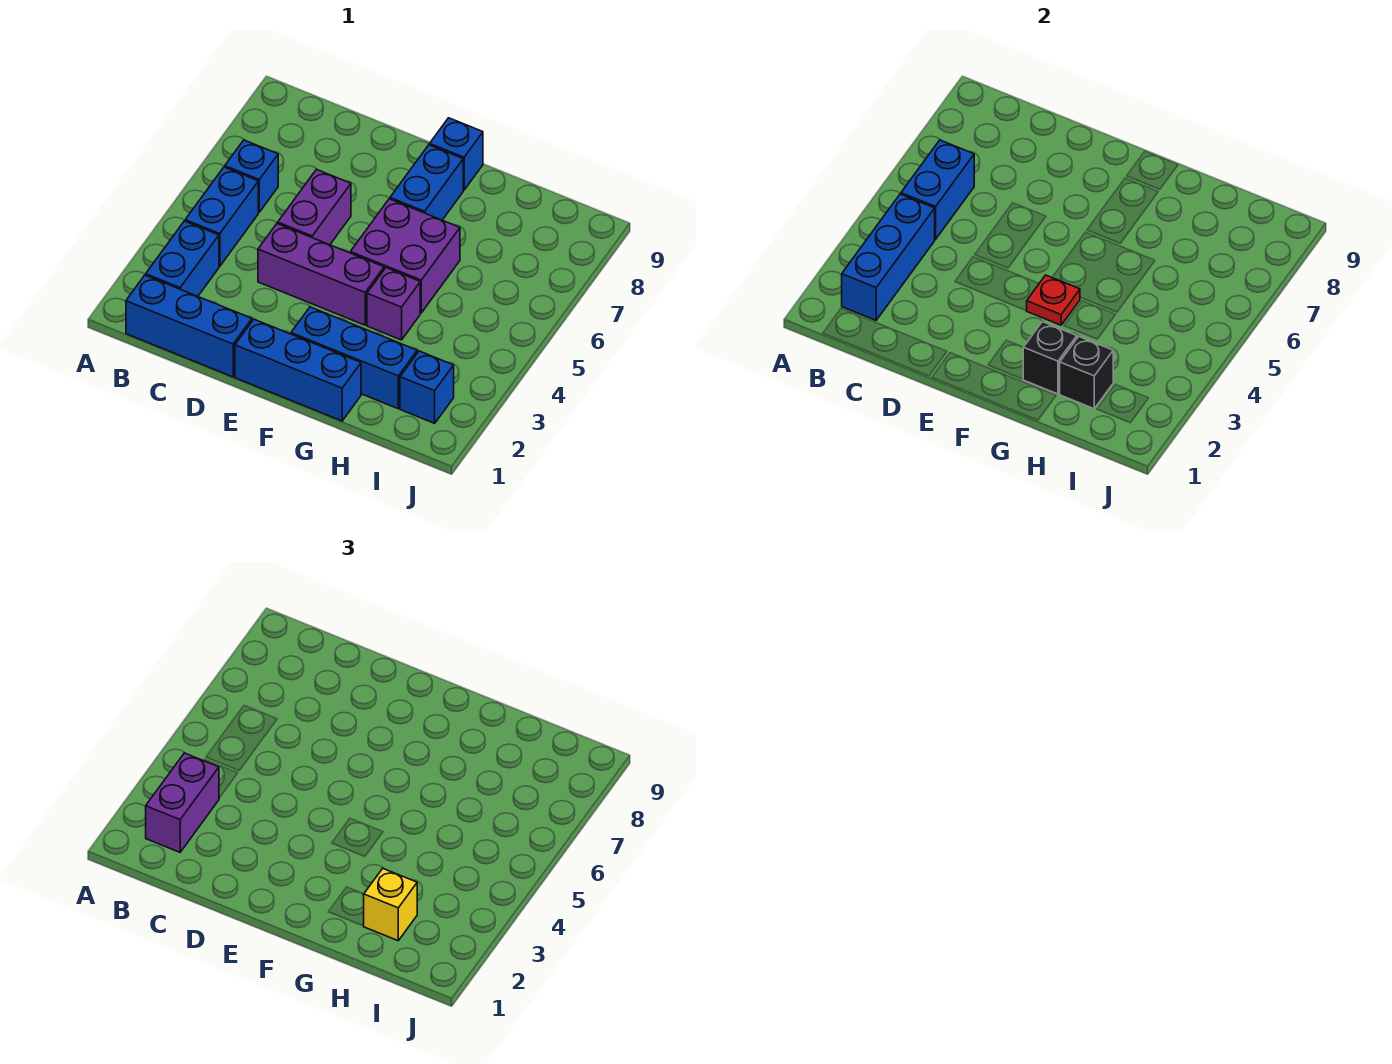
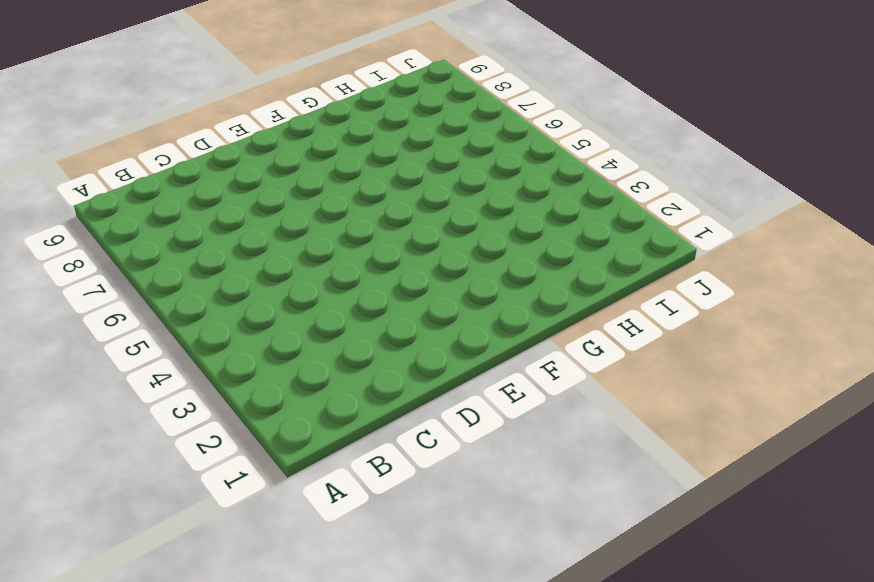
none -> blue brick B1:D1 level 1
none -> blue brick B2:B3 level 1
none -> blue brick B4:B5 level 1

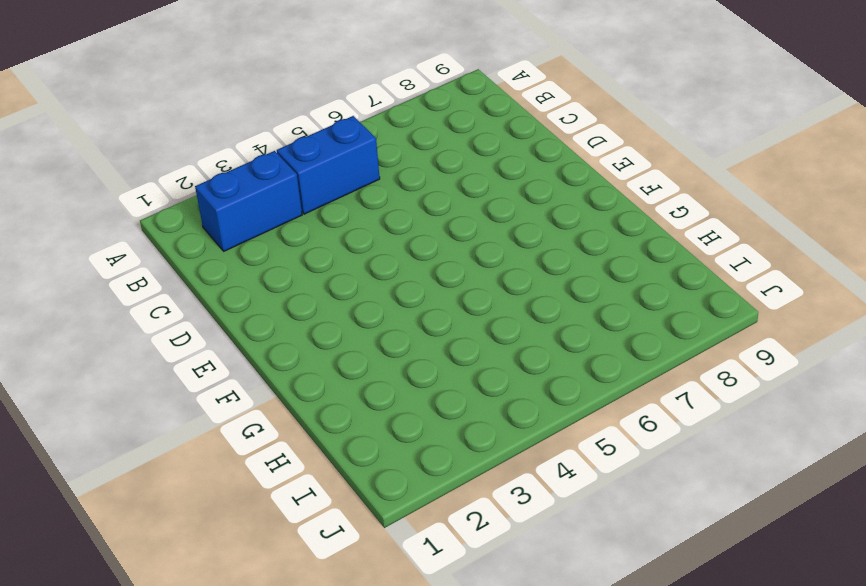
none -> blue brick B1:D1 level 1
none -> blue brick B6 level 1
none -> purple brick D4:F4 level 1

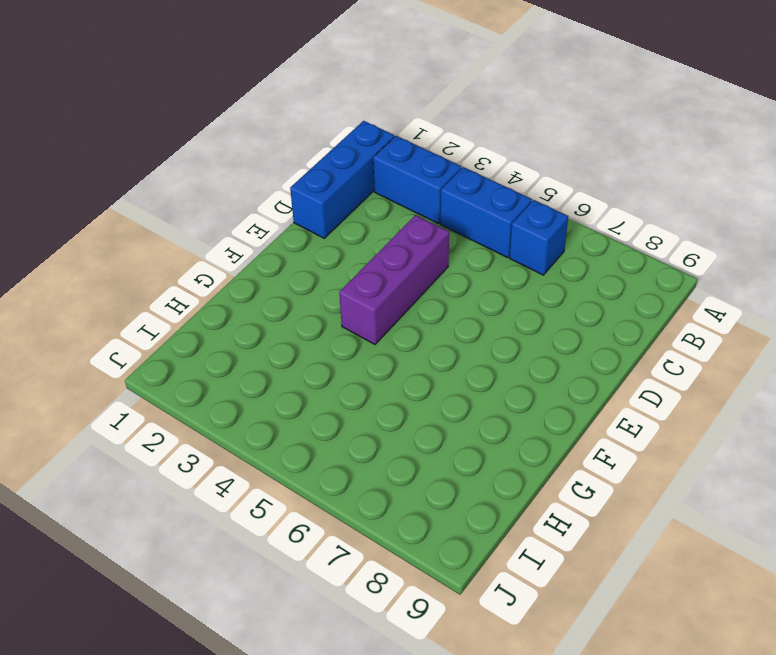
none -> purple brick D5:D6 level 1
none -> blue brick E1:G1 level 1
none -> blue brick F2:H2 level 1

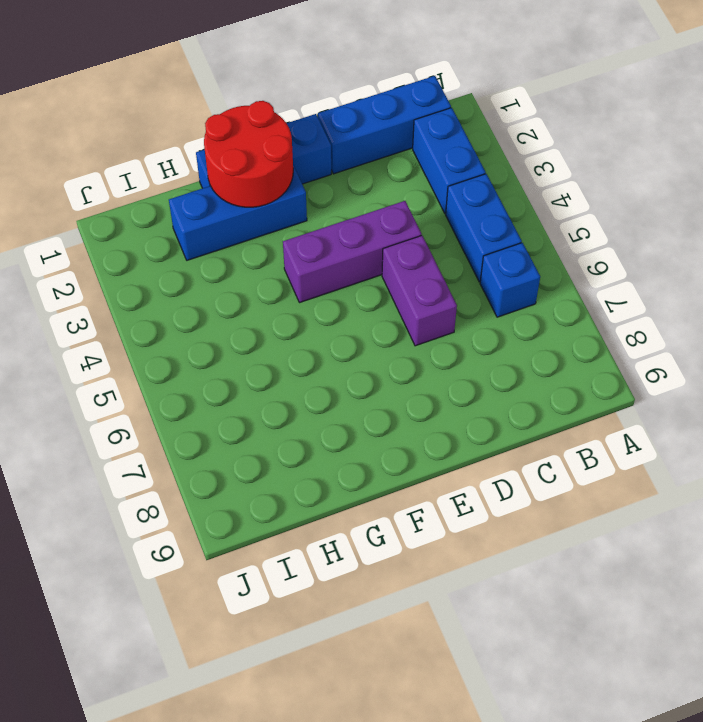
red round brick F1:G2 level 2 -> black brick G2 level 2
none -> purple brick F5:G6 level 1
none -> blue brick F7:F8 level 1
none -> blue brick F9 level 1

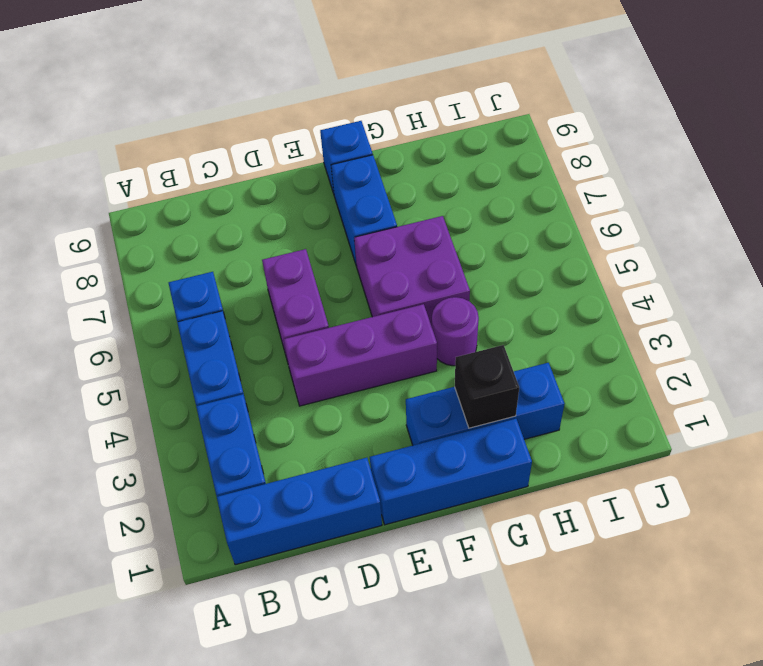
purple round brick G4 level 1 -> purple brick G4 level 1
none -> blue brick I2 level 1
none -> blue brick B2:B4 level 2
none -> blue brick B5:B6 level 2

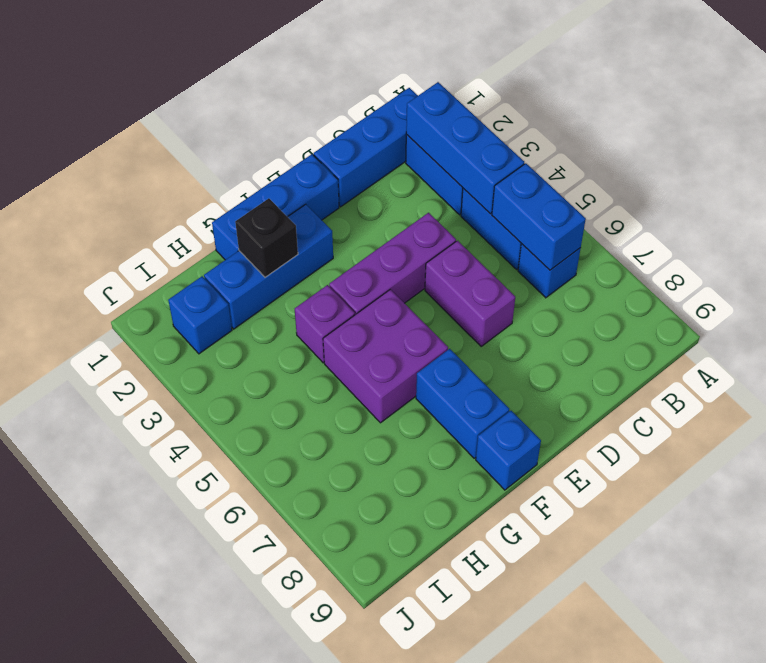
none -> red plate F4 level 2
none -> black brick H2 level 2
none -> purple brick B2:B3 level 3

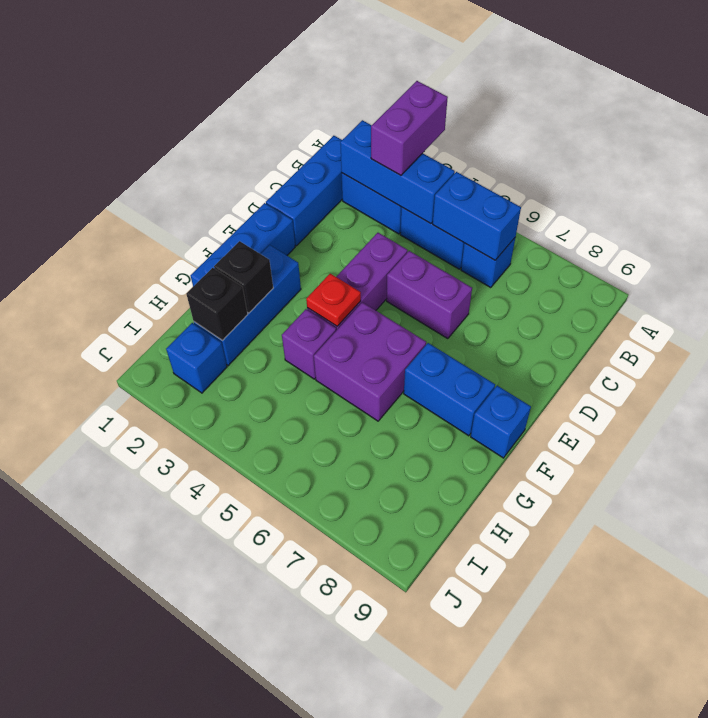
purple brick A3:B3 level 3 -> purple brick B2:B3 level 3
none -> yellow brick H2 level 3

